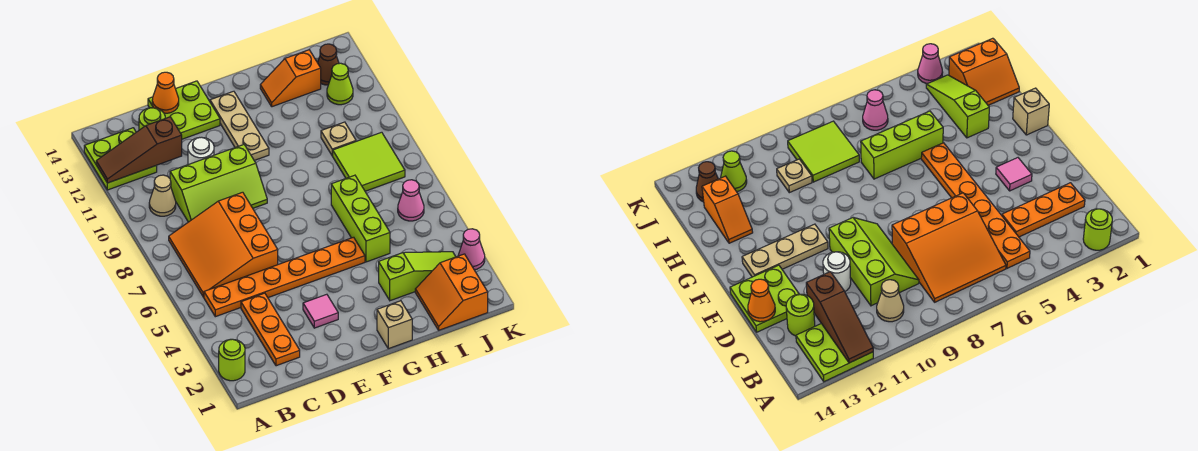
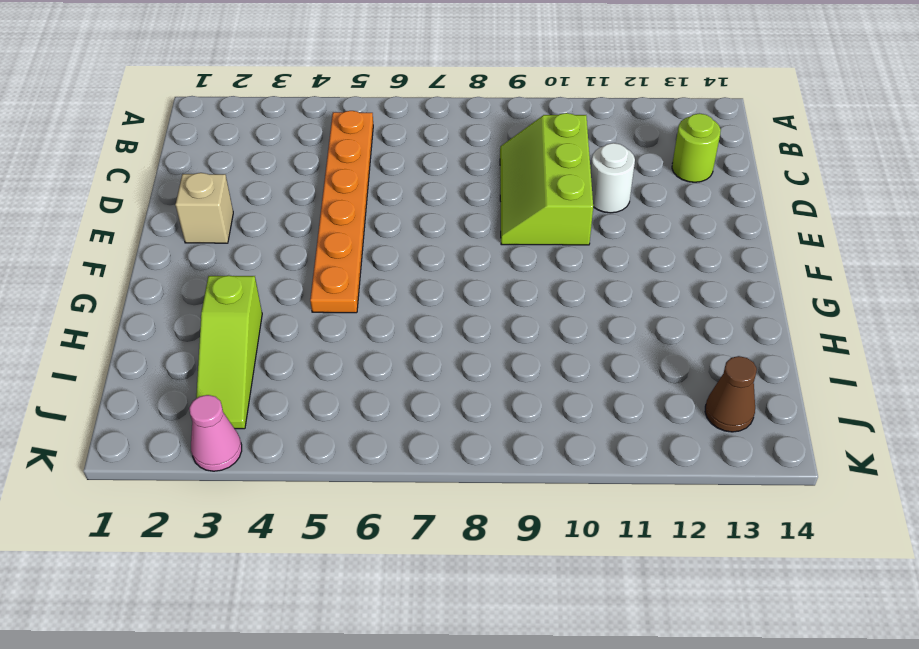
tan brick E2 level 1 -> tan brick G1 level 1
none -> lime round brick A2 level 1
none -> lime plate A12:B13 level 1
none -> orange slope B6:D8 level 1 top D

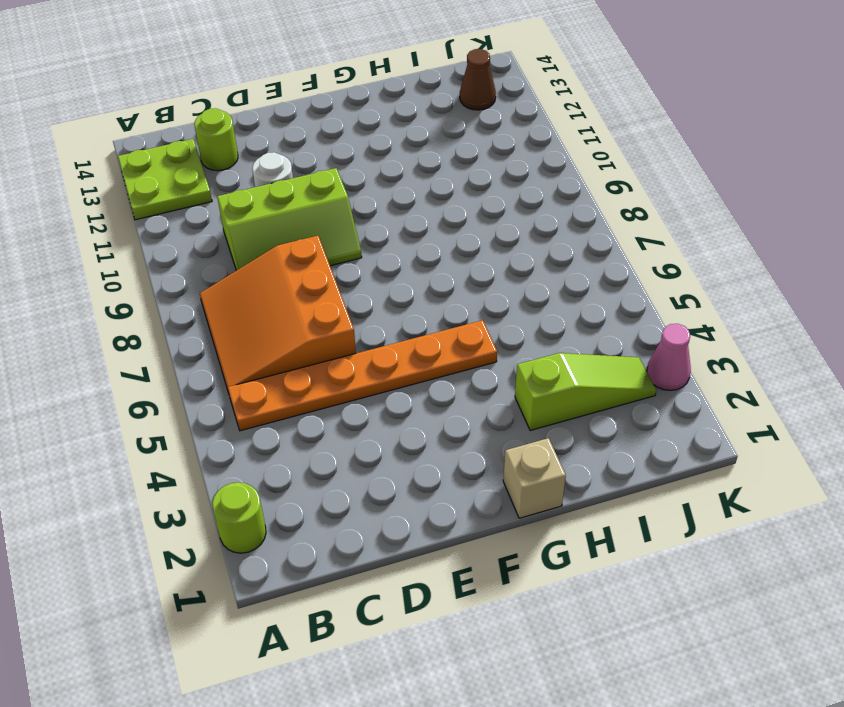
none -> tan cone B10 level 1
none -> orange plate C2:C4 level 1
none -> lime plate D13:E14 level 1

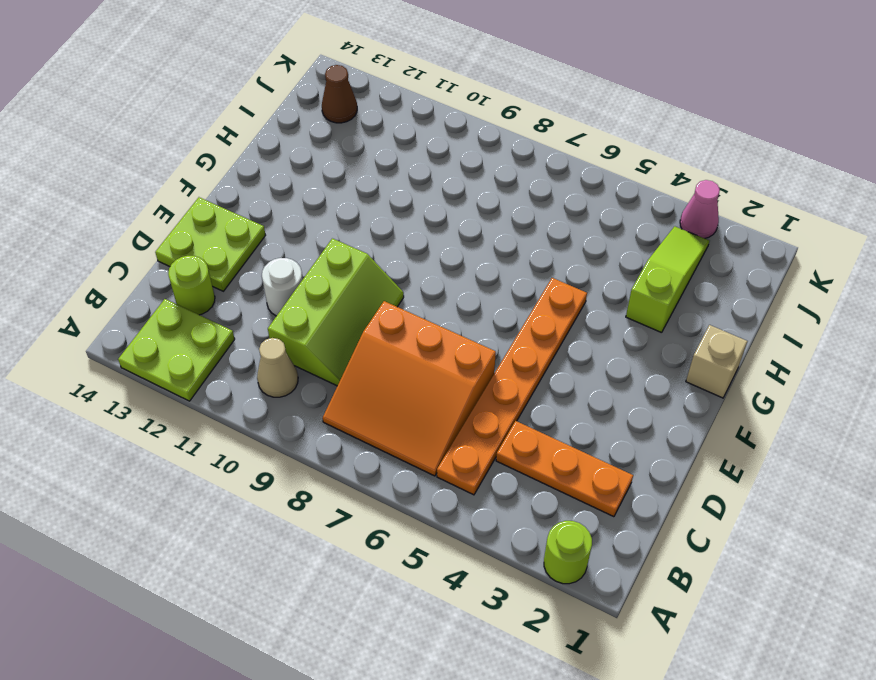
none -> pink tile E3 level 1
none -> tan plate F11:F13 level 1
none -> lime brick H5:H7 level 1

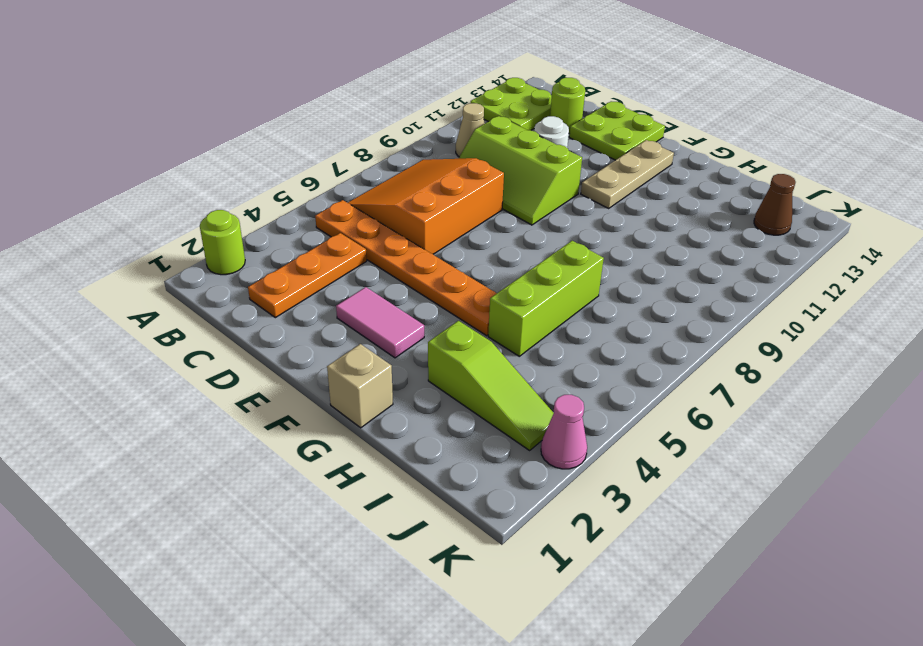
pink tile E3:F3 level 1 -> pink tile E3 level 1
none -> orange slope H13:I13 level 1 top I
none -> orange slope I1:J2 level 1 top J
none -> lime tile I8:J9 level 1

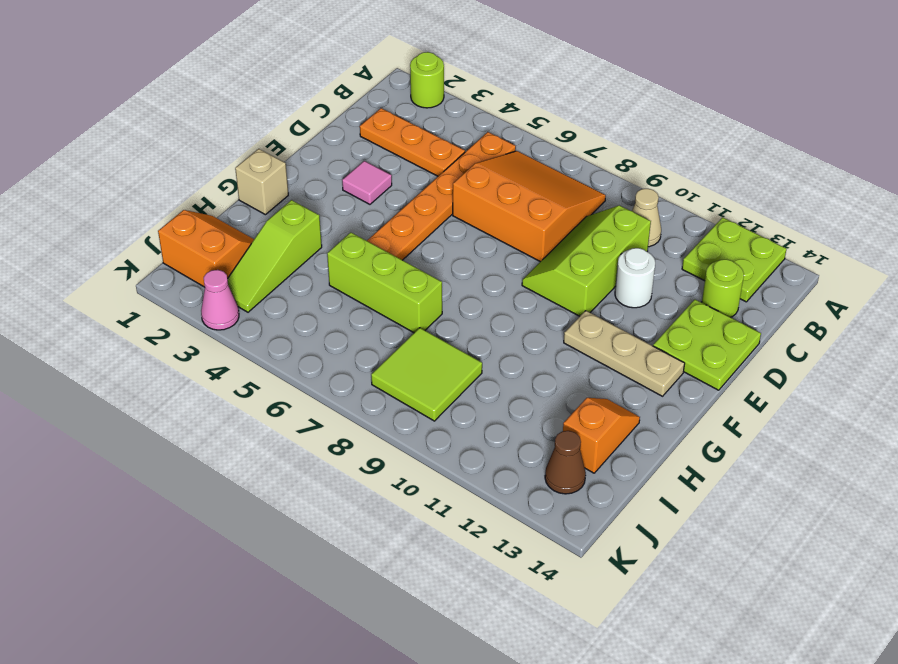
none -> tan plate I10 level 1
none -> pink cone J6 level 1
none -> lime cone J12 level 1

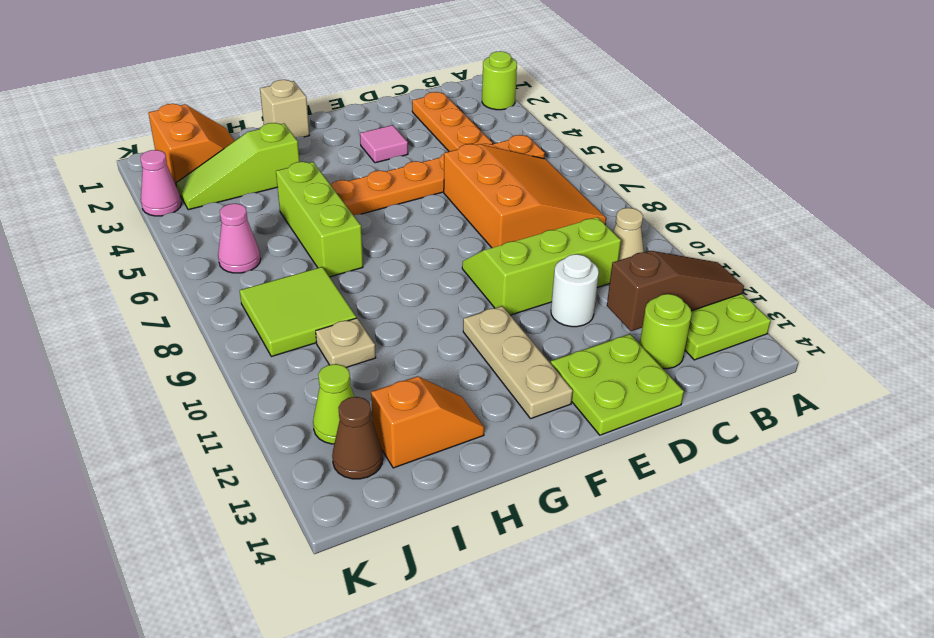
none -> orange cone D14 level 2

